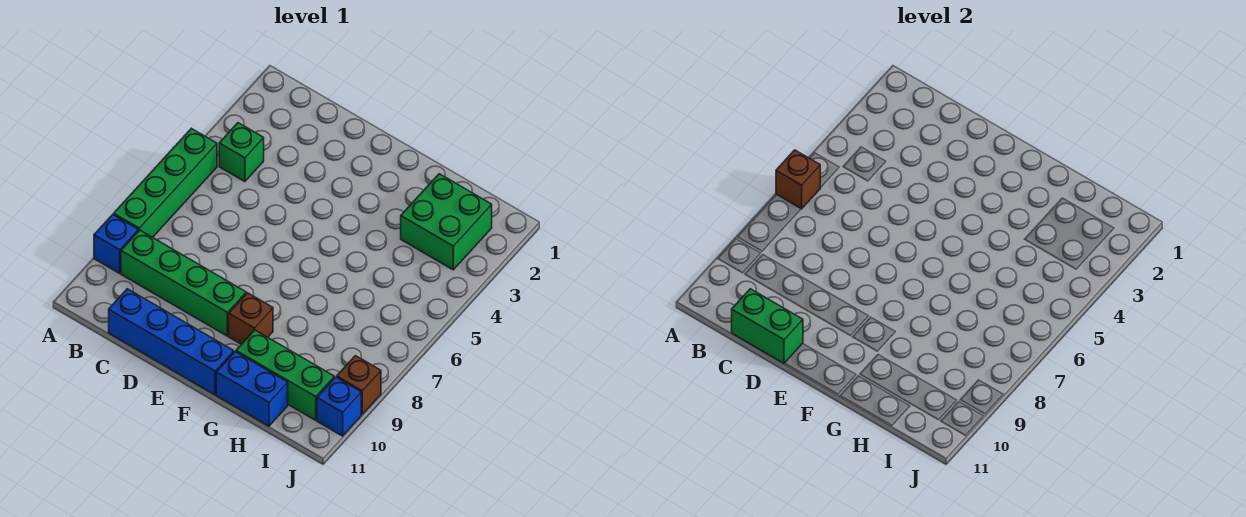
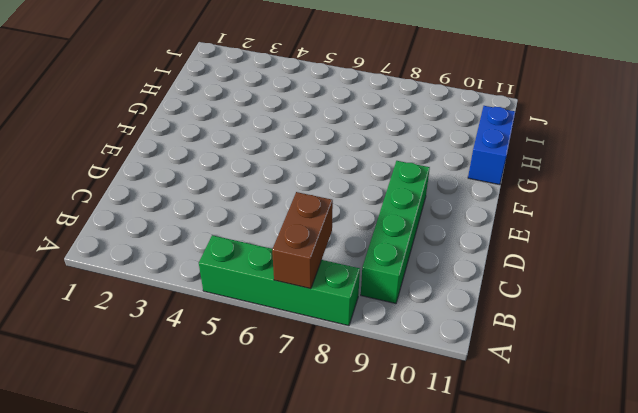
brown brick A7:B7 level 2 -> none
none -> blue brick A9 level 1
none -> green brick B4 level 1
none -> blue brick C11:F11 level 1

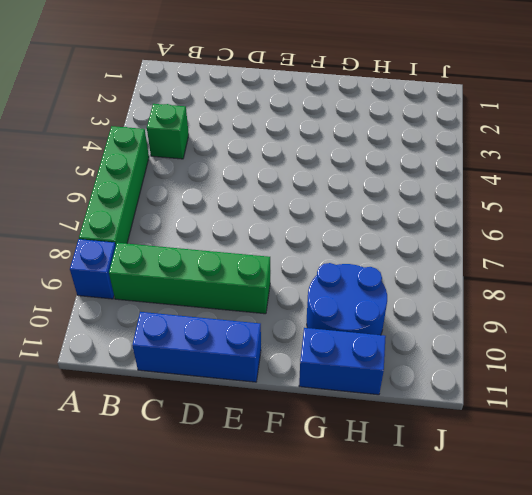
blue brick C11:E11 level 1 -> blue brick C11:F11 level 1
blue round brick G9:H10 level 1 -> green brick G10:I10 level 1
none -> brown brick F9 level 1
none -> green brick H2:I3 level 1
none -> brown brick J9 level 1

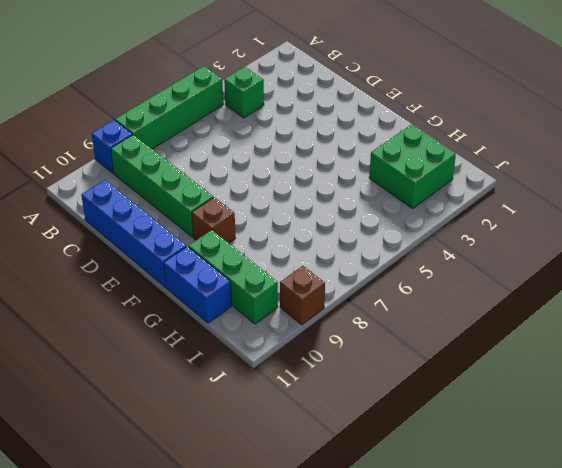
none -> blue brick J10 level 1
none -> brown brick A6 level 2
none -> green brick C11:D11 level 2

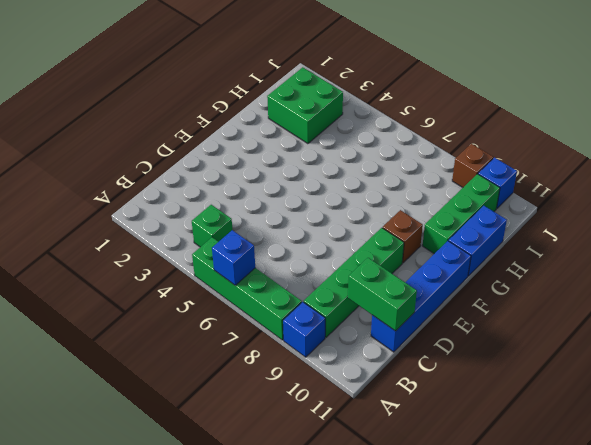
blue brick A6 level 2 -> brown brick A6 level 2
green brick C10:C11 level 2 -> green brick C11:D11 level 2

